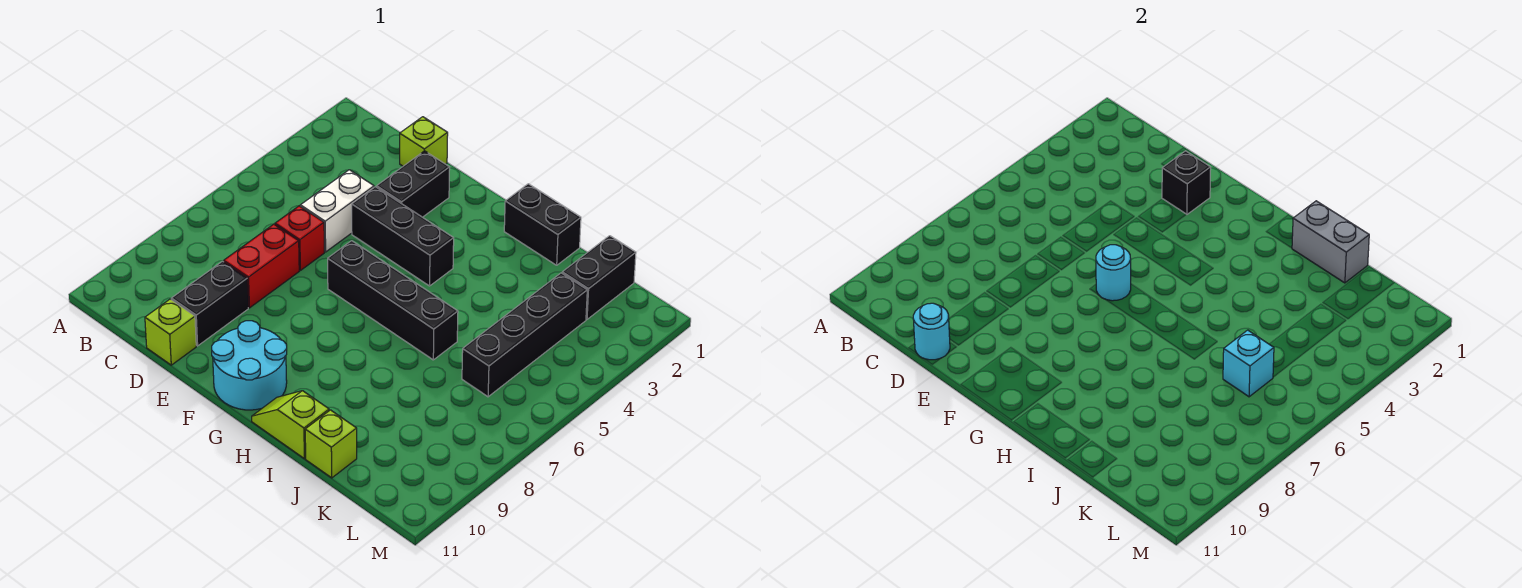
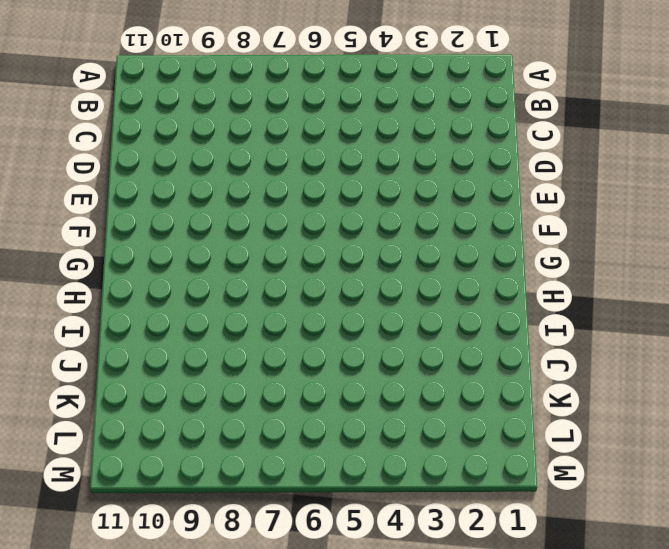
none -> lime brick D1 level 1
none -> white brick D4:D5 level 1
none -> red brick D6 level 1

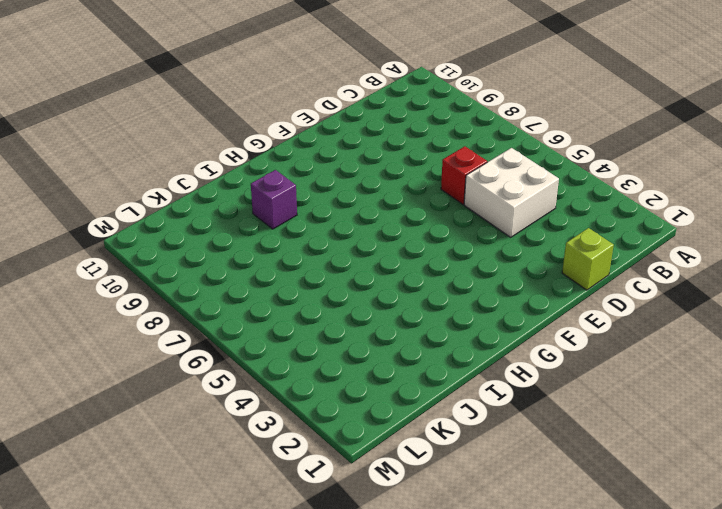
white brick C4:D5 level 1 -> white brick D4:D5 level 1
purple brick I9 level 1 -> none
none -> red brick D7:D8 level 1
none -> black brick D9:D10 level 1
none -> lime brick D11 level 1

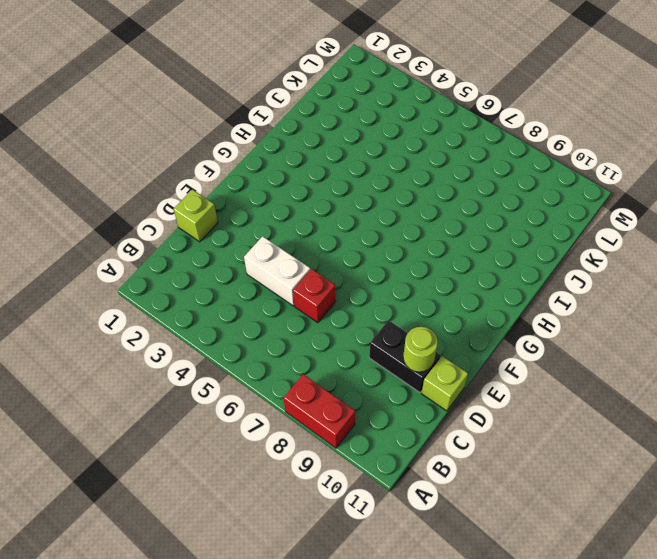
red brick A8:A9 level 1 -> red brick D7:D8 level 1
lime round brick D10 level 2 -> none
none -> black brick E2:E3 level 1
none -> black brick E4:G4 level 1
none -> black brick F6:I6 level 1

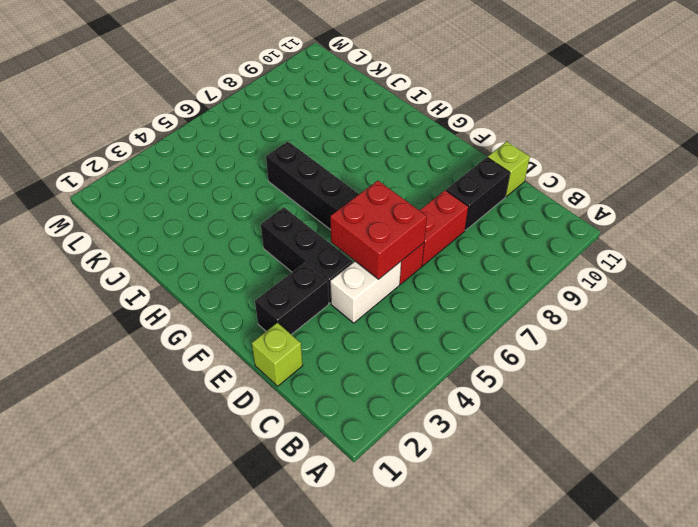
red brick D5:E6 level 2 -> none
none -> cyan round brick F10:G11 level 1
none -> black brick H1:I1 level 1
none -> lime slope H11:I11 level 1 top I

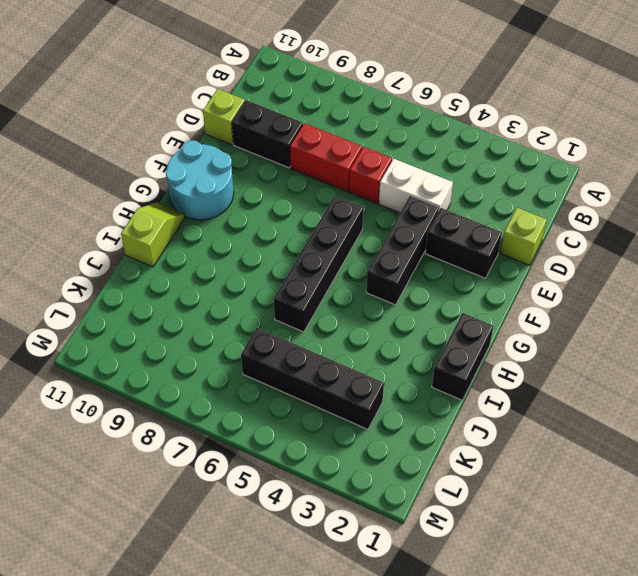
none -> lime brick J11 level 1
none -> black brick K1:K2 level 1
none -> cyan round brick D11 level 2

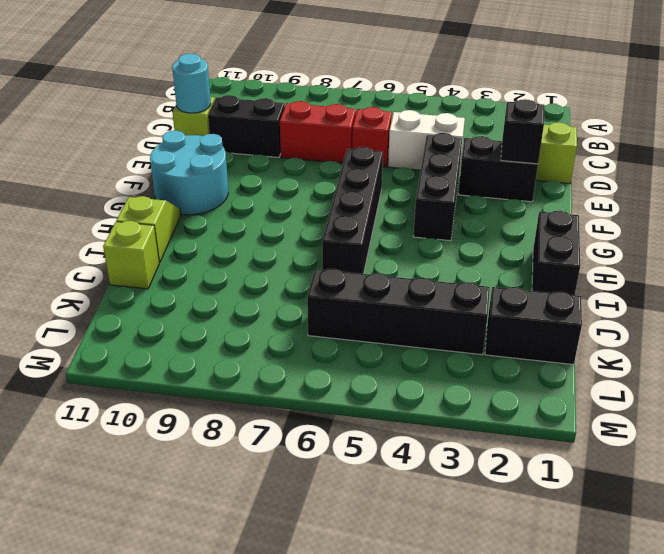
none -> cyan round brick F6 level 2
none -> grey brick I1:J1 level 2
none -> cyan brick K6 level 2

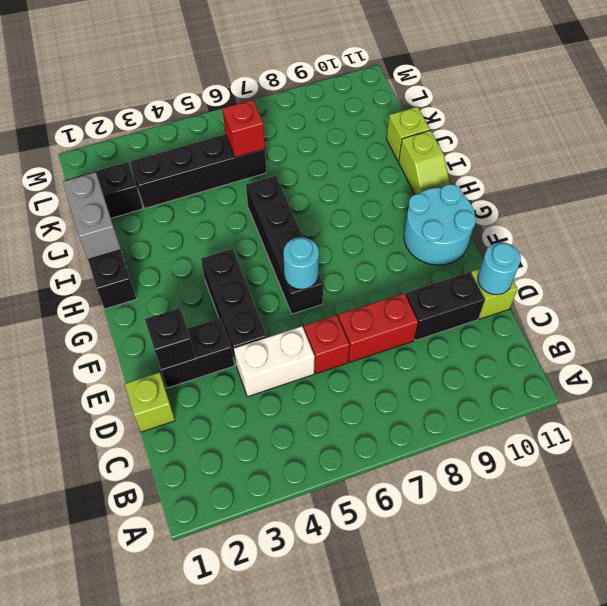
red brick K6 level 2 -> cyan brick K6 level 2

